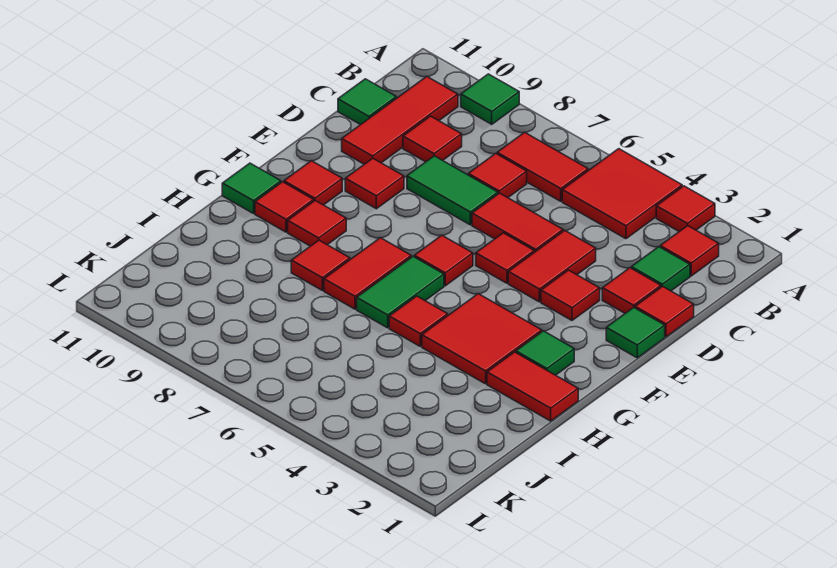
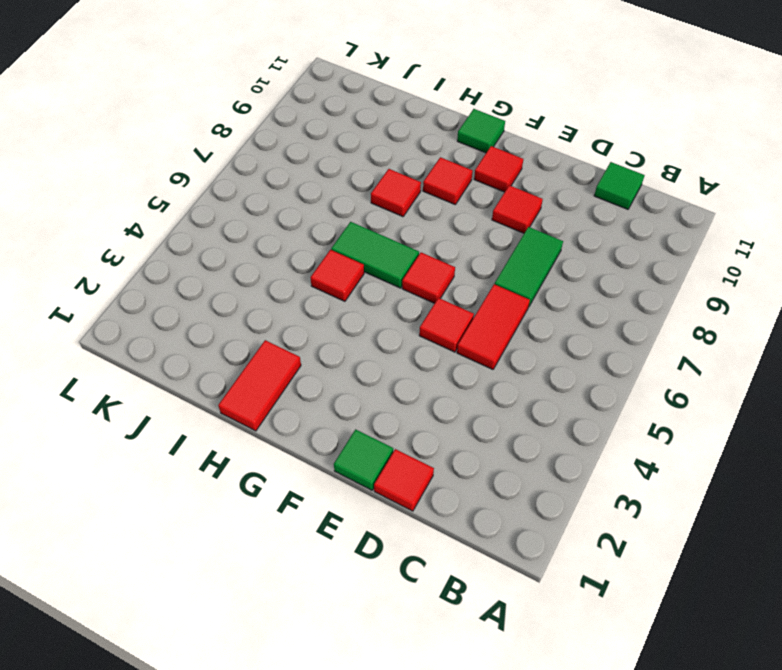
none -> red tile A3 level 1
none -> red tile A4:B5 level 1
none -> green tile A9 level 1
none -> red tile B2 level 1

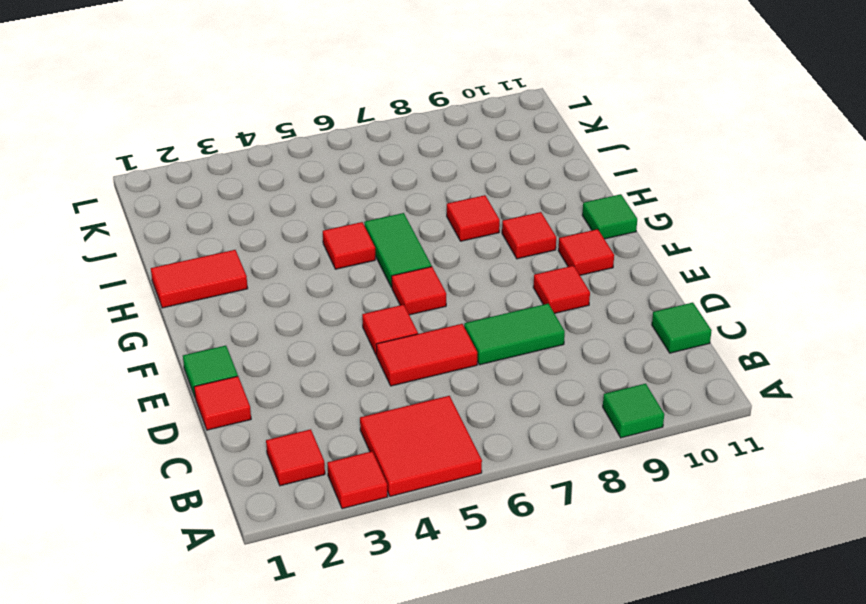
none -> red tile B6:B7 level 1
none -> red tile B10:D10 level 1
none -> green tile C2 level 1
none -> red tile C7 level 1

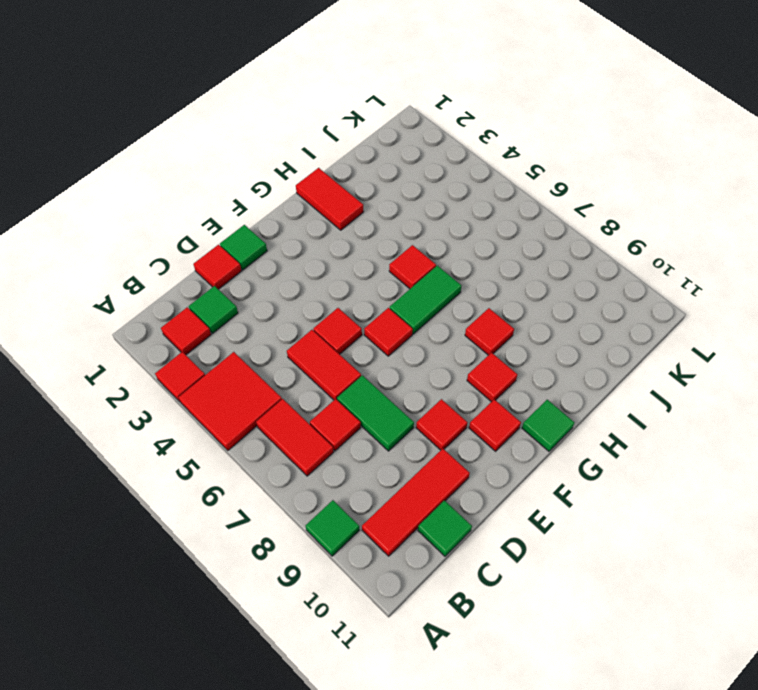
none -> red tile C9 level 1
none -> red tile D2 level 1
none -> red tile D4:E4 level 1
none -> red tile E3 level 1

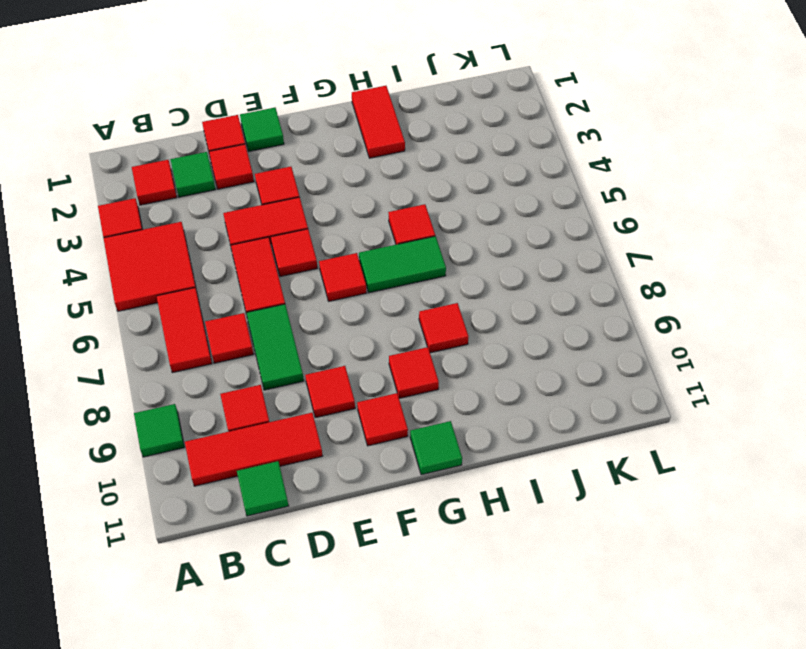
none -> green tile G2 level 1
none -> red tile G3:H4 level 1
none -> red tile G7:H7 level 1
none -> red tile G10 level 1

